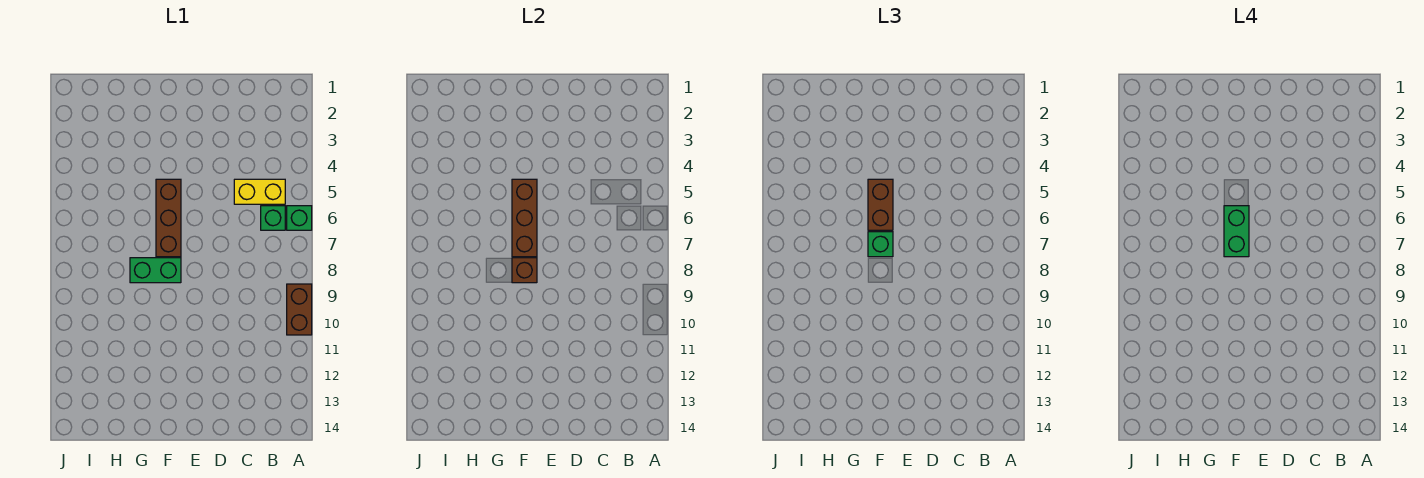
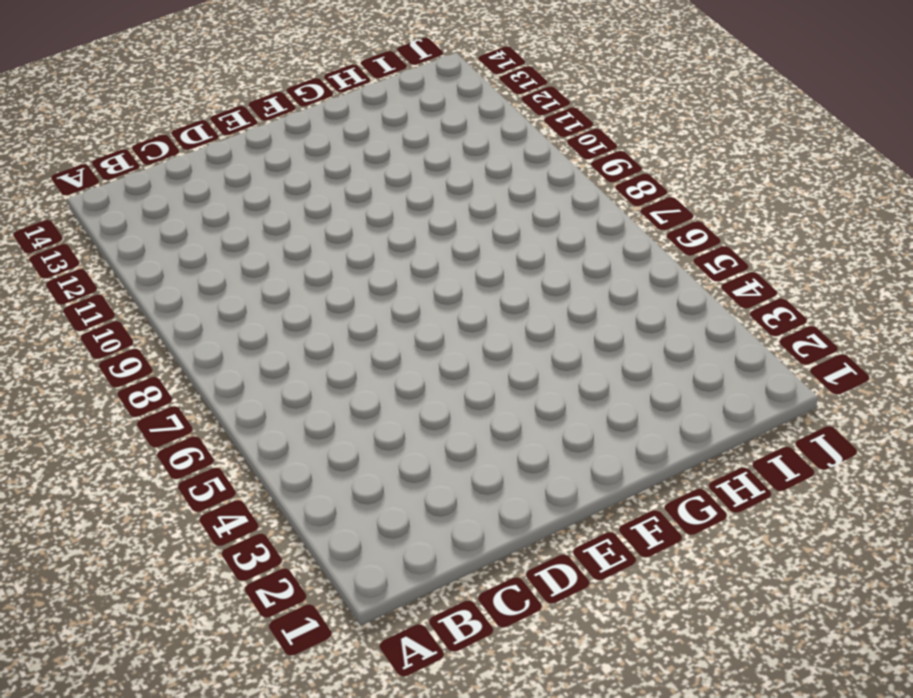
none -> green brick A6 level 1
none -> brown brick A9:A10 level 1

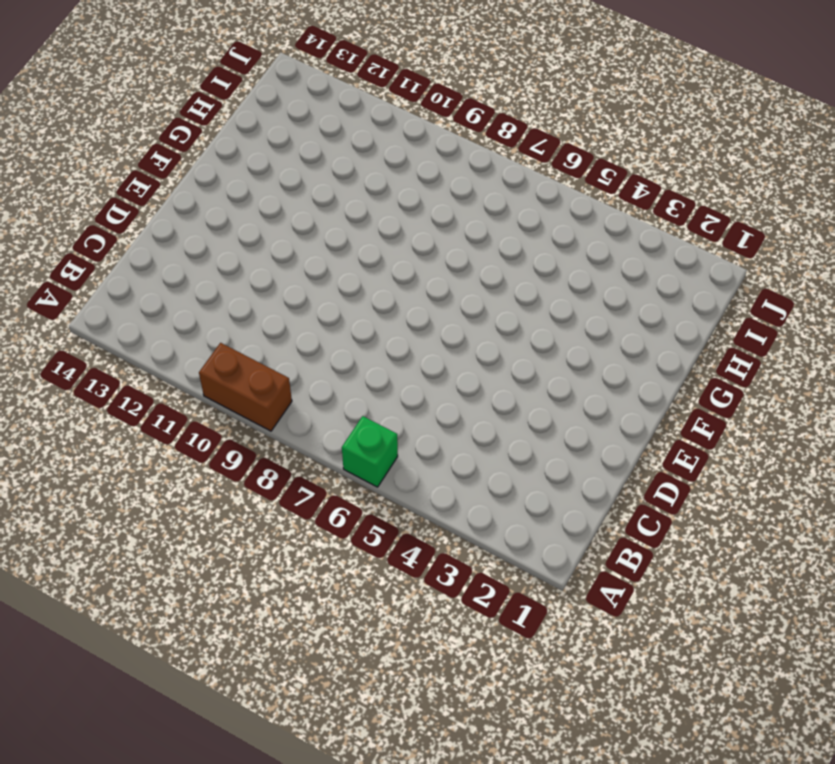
none -> yellow brick B5:C5 level 1
none -> green brick B6 level 1

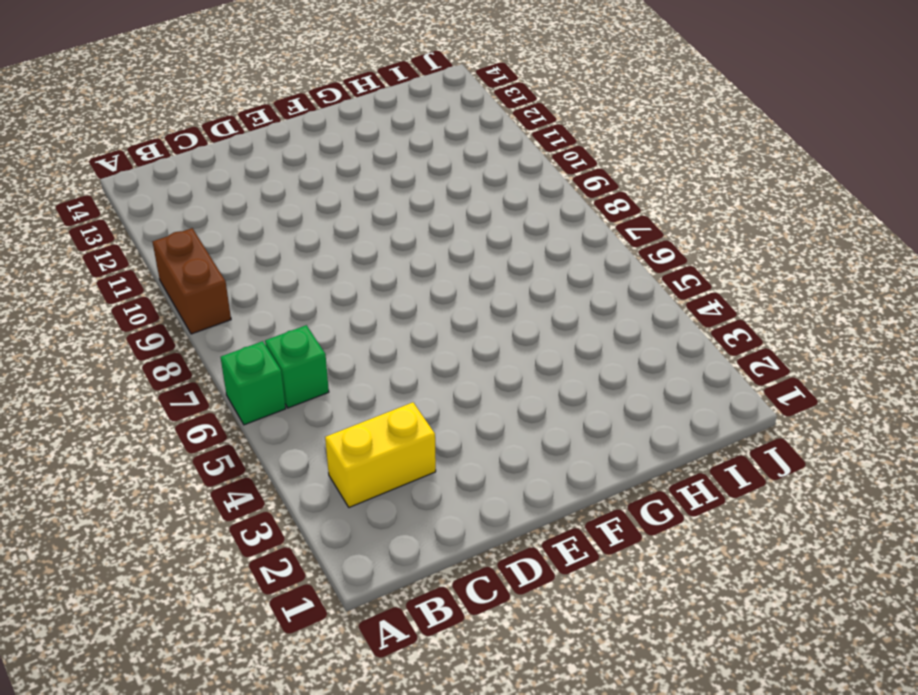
yellow brick B3:C3 level 1 -> yellow brick B5:C5 level 1
none -> brown brick F5:F7 level 1
none -> green brick F8:G8 level 1

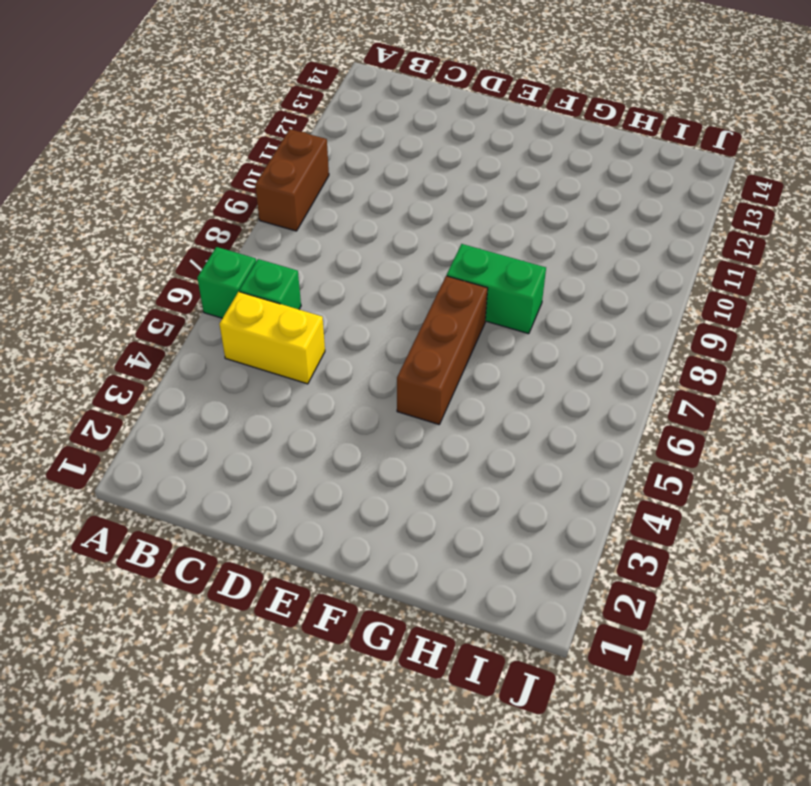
none -> brown brick F5:F7 level 2
none -> brown brick F8 level 2

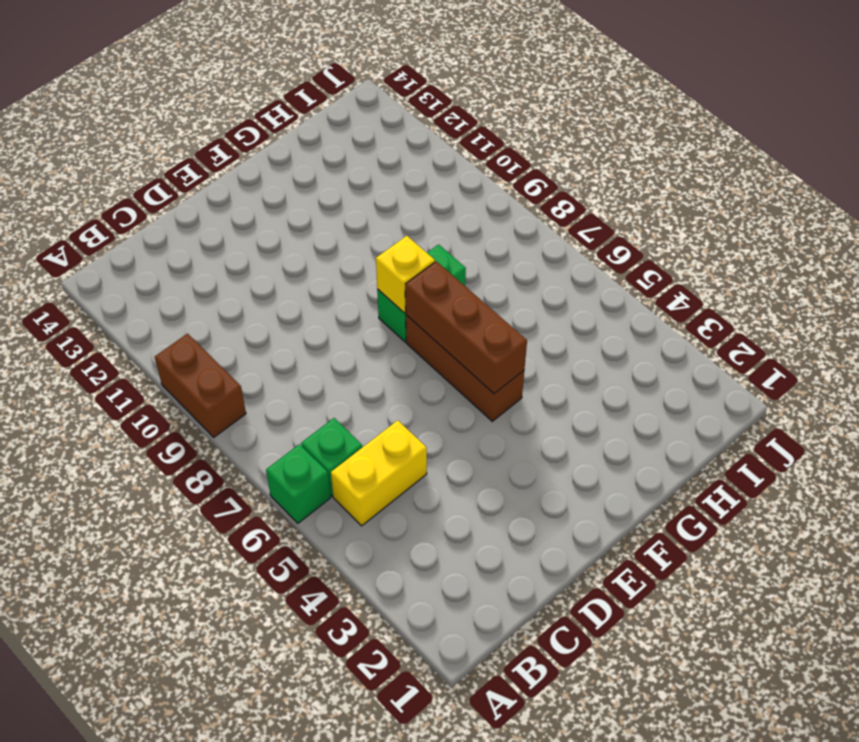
yellow brick F8 level 2 -> brown brick F8 level 2
none -> brown brick F5:F6 level 3
none -> green brick F7 level 3

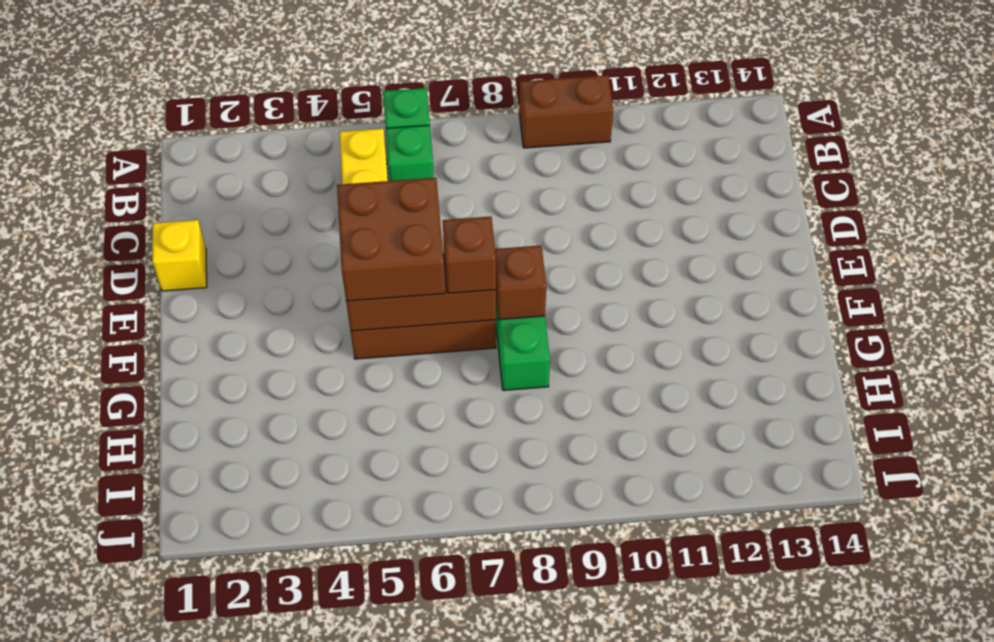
yellow brick D1 level 1 -> none
brown brick E5:F6 level 3 -> brown brick F5:F6 level 3
brown brick F7 level 3 -> green brick F7 level 3
none -> green brick F6:F7 level 4

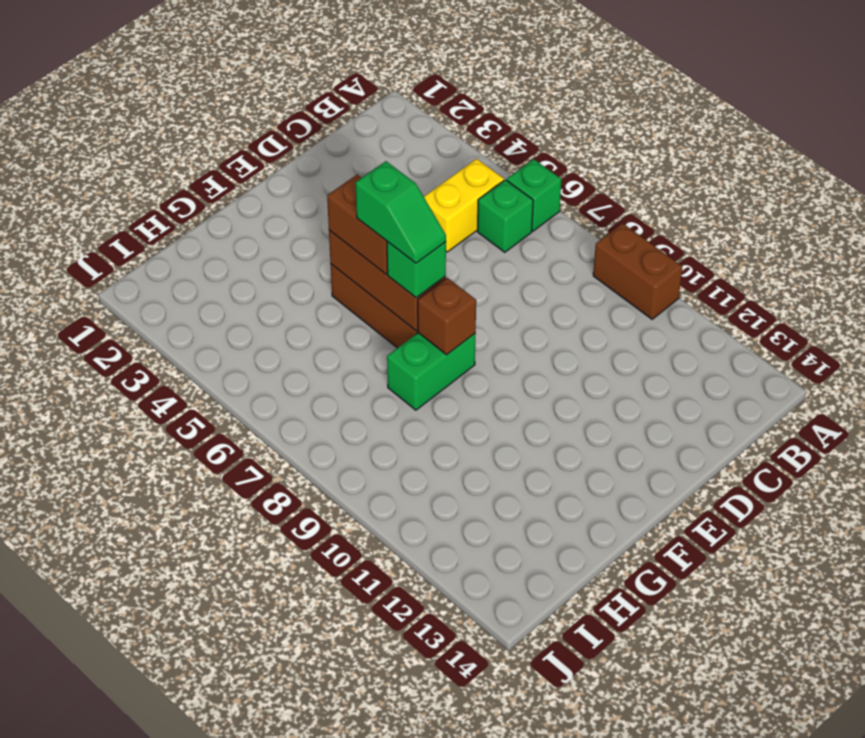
green slope F6:F7 level 4 top 6 -> green brick F6:F7 level 4

